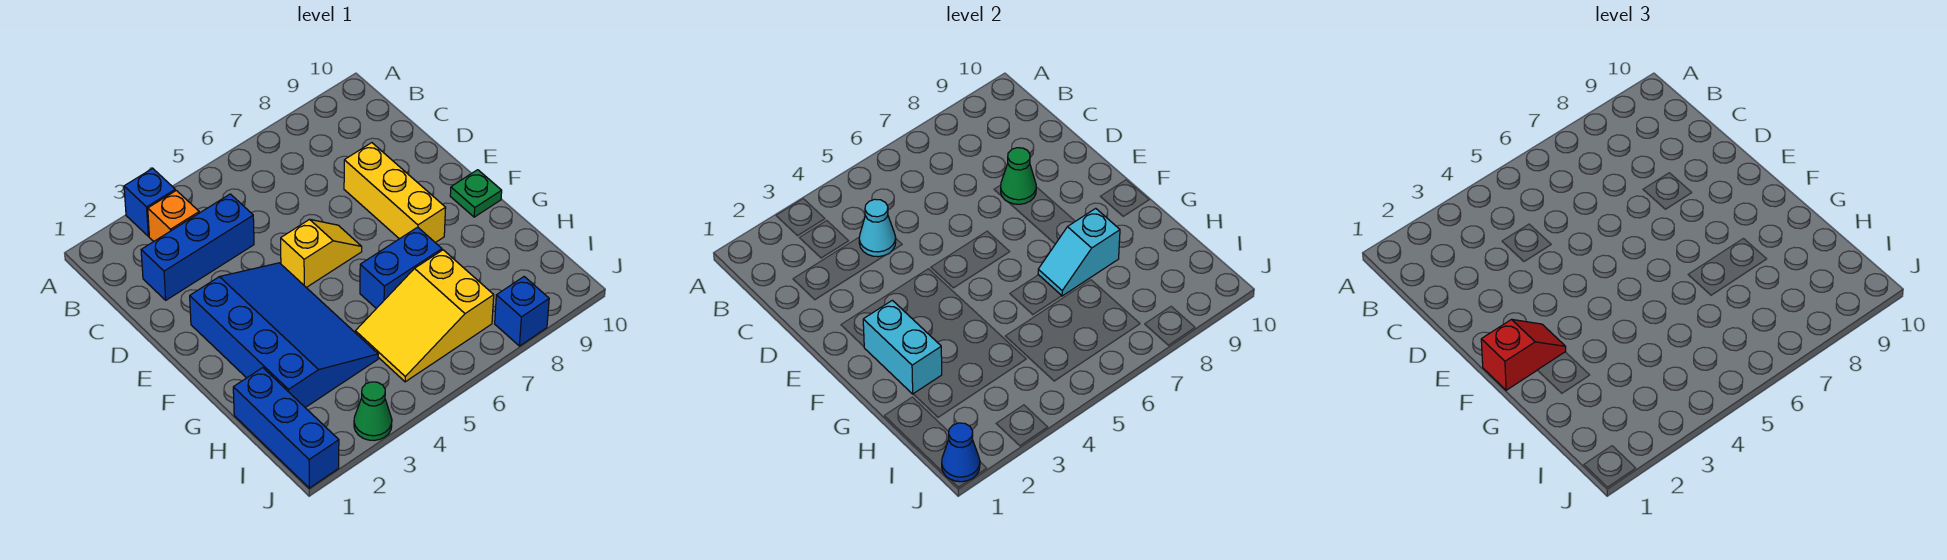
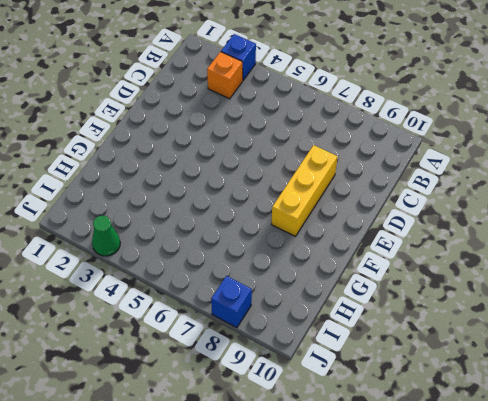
none -> blue brick C2:C4 level 1
none -> blue slope E2:H4 level 1 top 2
none -> yellow slope E5:E6 level 1 top 5

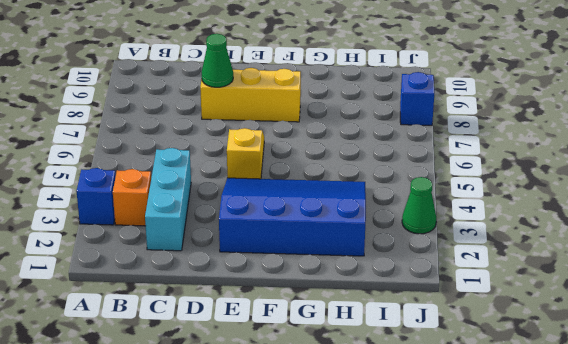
cyan brick C2:C4 level 1 -> blue brick C2:C4 level 1
none -> green plate F10 level 1
none -> blue brick G6:G7 level 1
none -> blue brick H1:J1 level 1

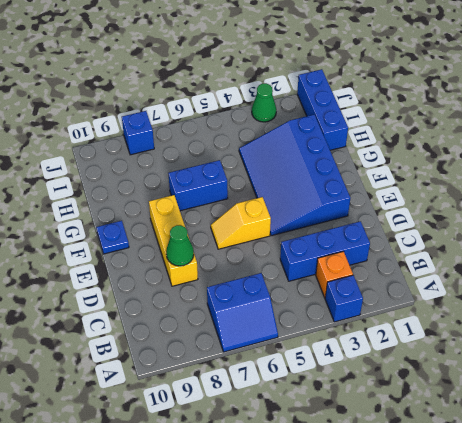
blue slope A6:B7 level 1 top B -> none
blue plate F10 level 1 -> green plate F10 level 1
none -> yellow slope H5:I7 level 1 top 7
none -> cyan cone C4 level 2
none -> cyan brick F2:G2 level 2

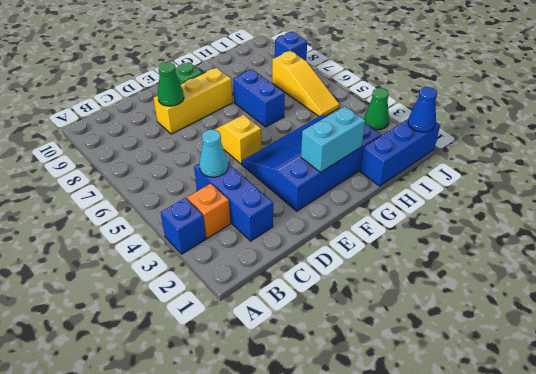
yellow slope I5:I7 level 1 top 7 -> yellow slope H5:I7 level 1 top 7
none -> cyan slope G7:G8 level 2 top 8
none -> red slope F1:F2 level 3 top 1

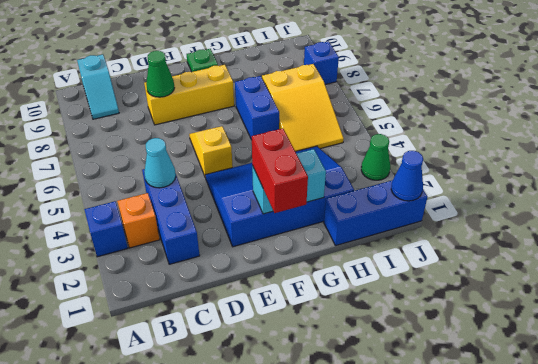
cyan slope B9:B10 level 1 top 10 -> cyan slope G7:G8 level 2 top 8
red brick F1:F2 level 3 -> red slope F1:F2 level 3 top 1

